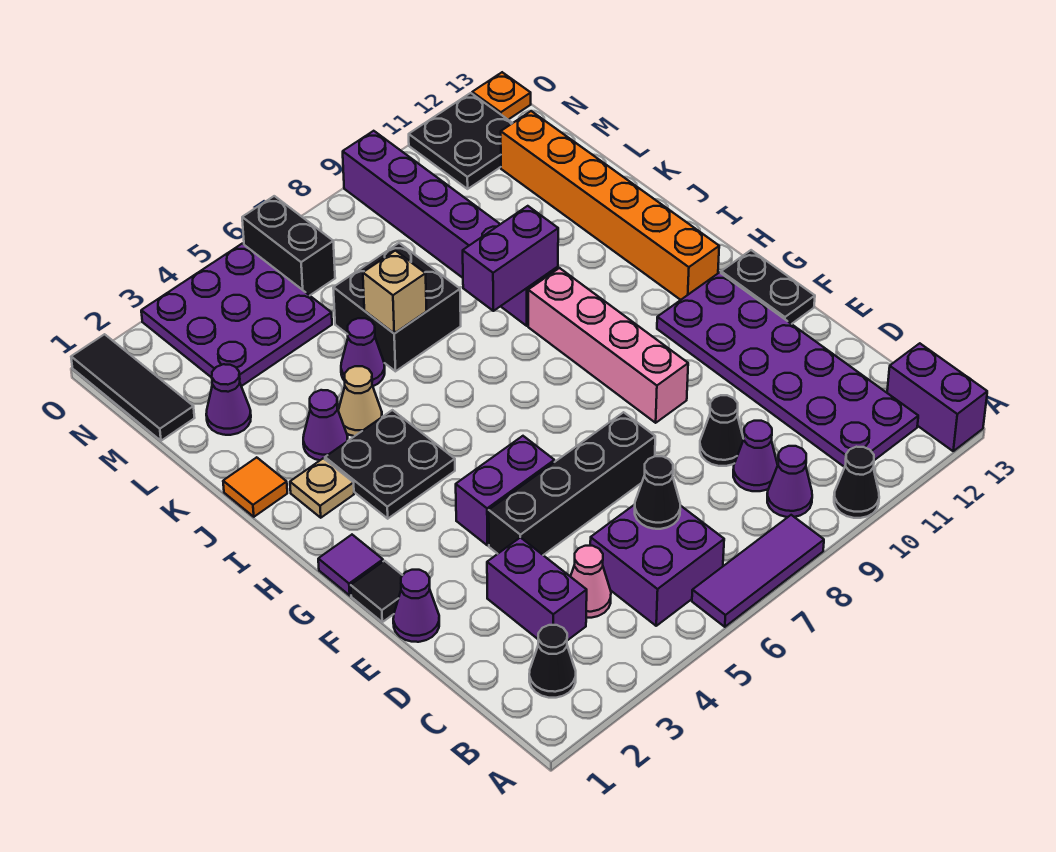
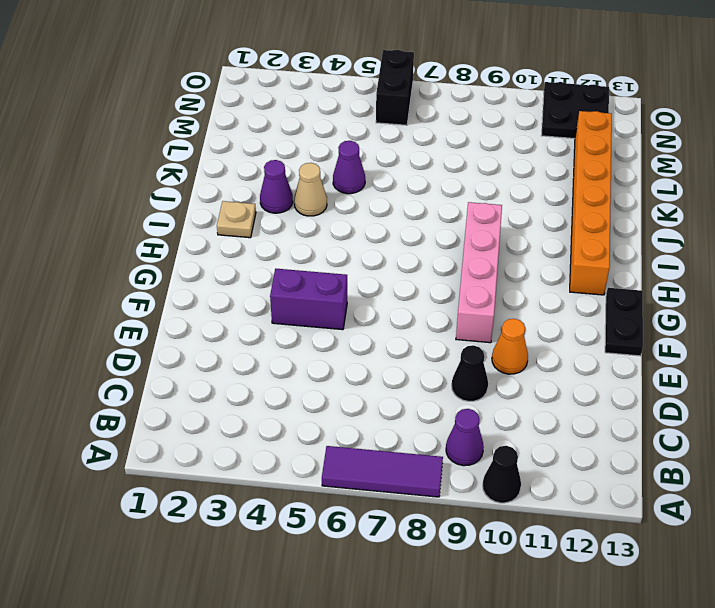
orange cone E10 level 1 -> none
none -> purple brick A13:B13 level 1
none -> black cone B2 level 1
none -> purple brick B5:C6 level 1
none -> purple plate B11:G12 level 1

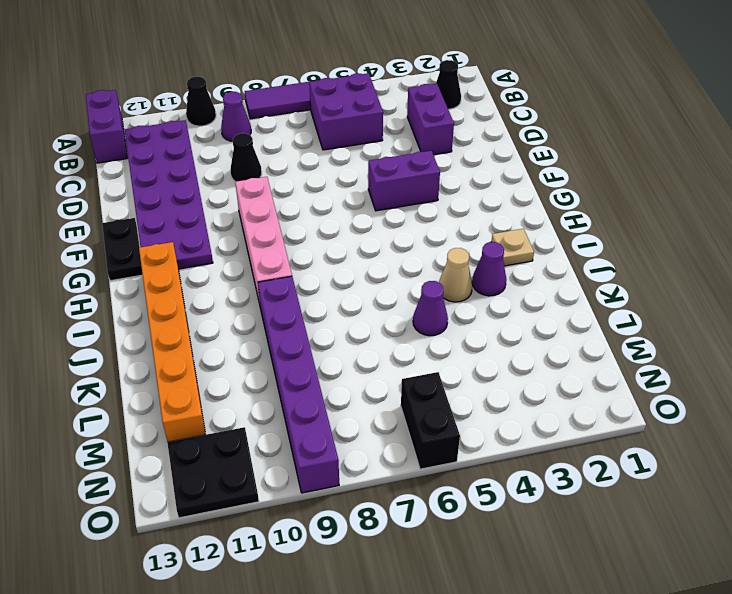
none -> pink cone C4 level 1
none -> purple cone C9 level 1
none -> purple cone E1 level 1
none -> black brick E4:E7 level 1

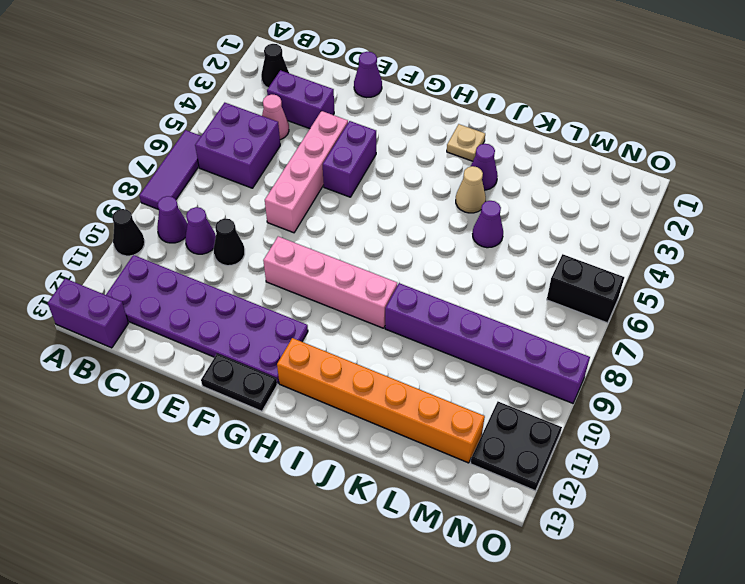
pink brick E4:E7 level 1 -> black brick E4:E7 level 1
none -> black tile F1 level 1
none -> purple tile G1 level 1
none -> black plate H3:I4 level 1
none -> orange tile J1 level 1

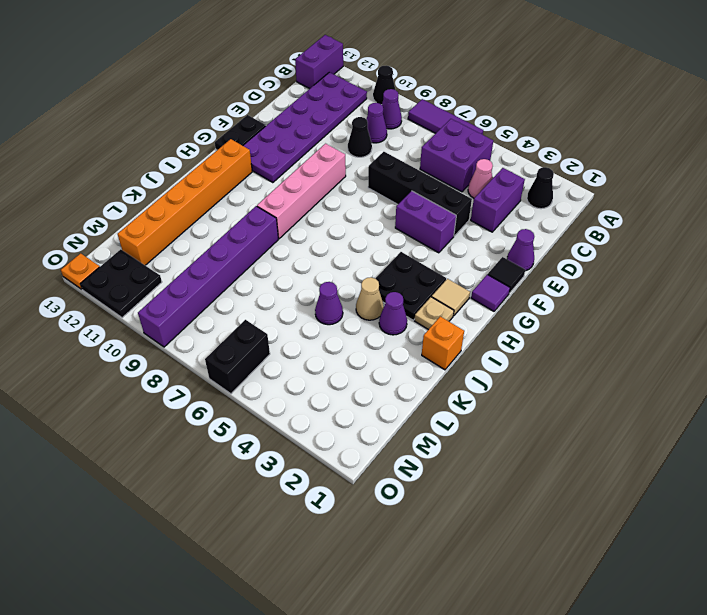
tan tile H2 level 1 -> none
orange brick J1 level 1 -> orange tile J1 level 1
none -> black brick K6:L7 level 1
none -> purple cone L2 level 1
none -> black tile M1:O1 level 1
none -> purple plate M3:O5 level 1

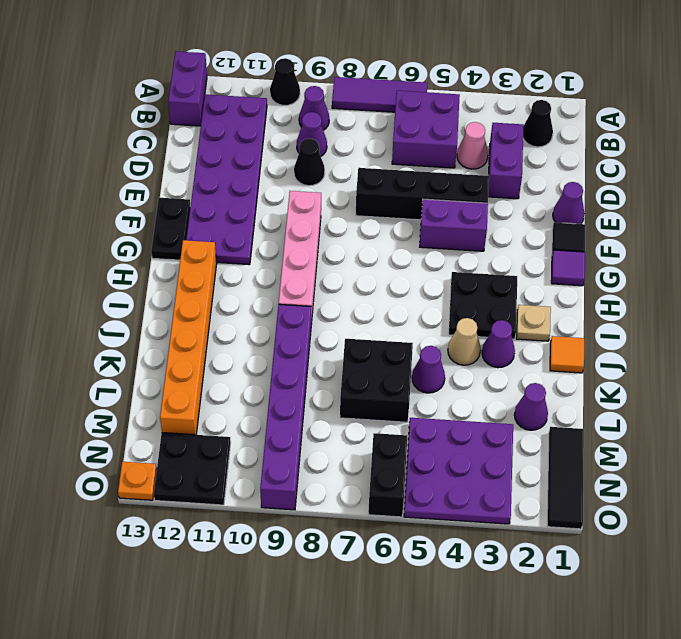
none -> black cone C6 level 2
none -> purple brick J8:J9 level 2
none -> tan brick K6 level 2

